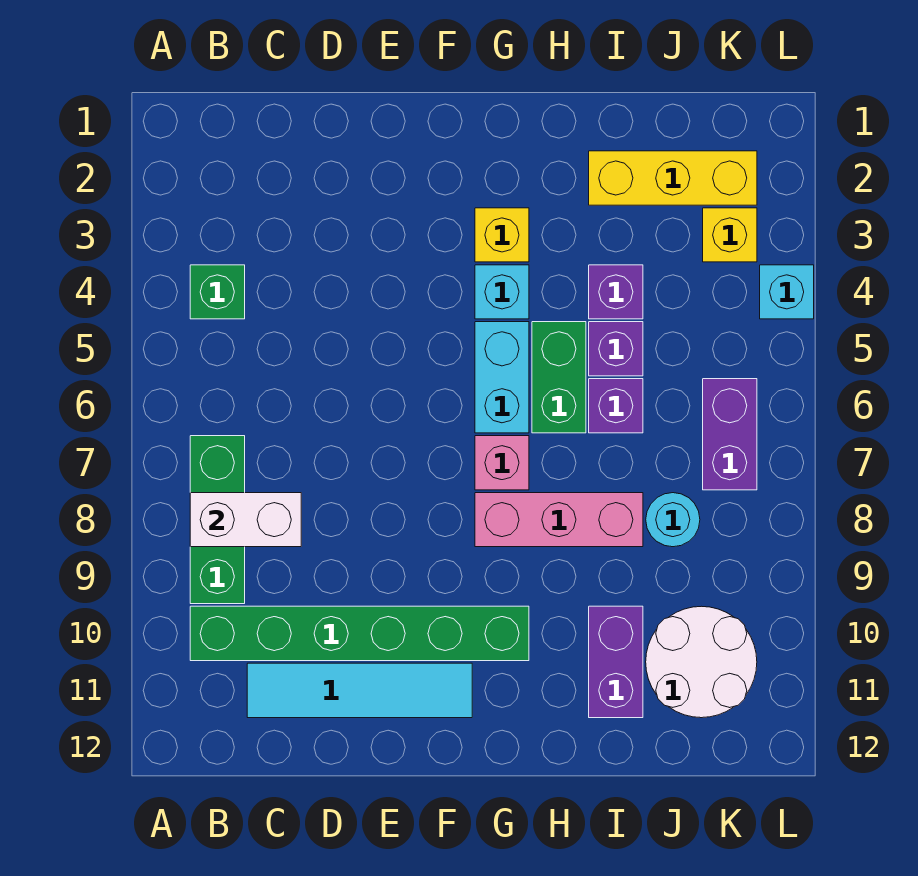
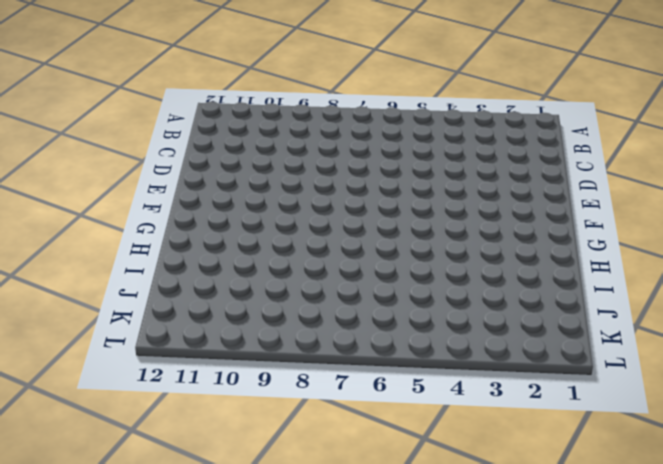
none -> green brick B4 level 1
none -> green brick B7:B9 level 1
none -> green brick B10:G10 level 1

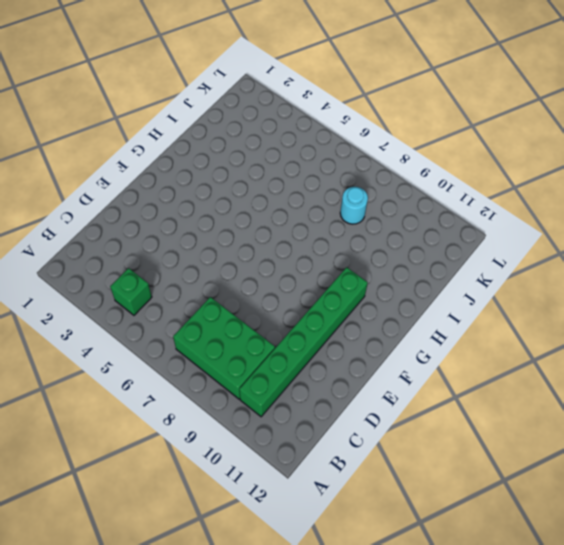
green brick B7:C9 level 1 -> green brick B7:B9 level 1
none -> cyan tile C11:F11 level 1
none -> yellow brick G3 level 1
none -> cyan brick G4 level 1

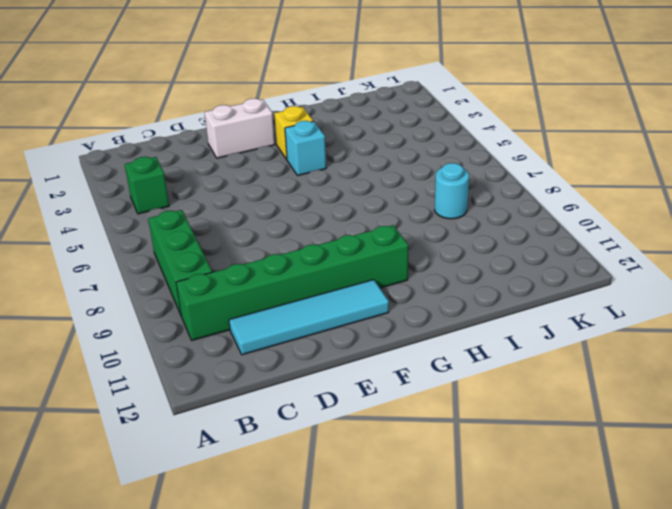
white brick E2:F2 level 1 -> white brick B8:C8 level 2
none -> cyan brick G5:G6 level 1
none -> pink brick G7 level 1
none -> pink brick G8:I8 level 1

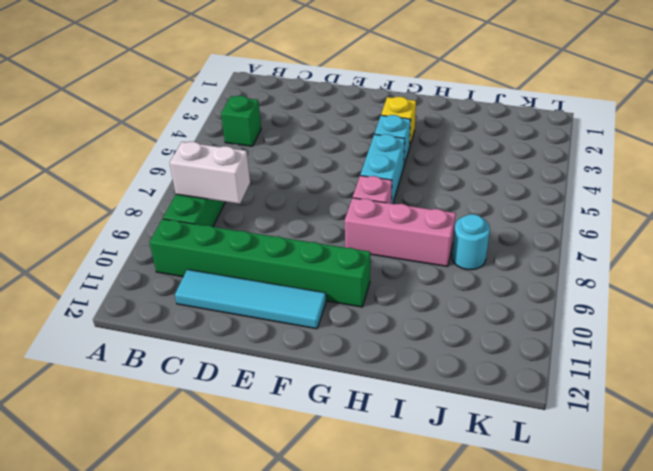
none -> green brick H5:H6 level 1
none -> yellow brick I2:K2 level 1
none -> purple brick I4 level 1

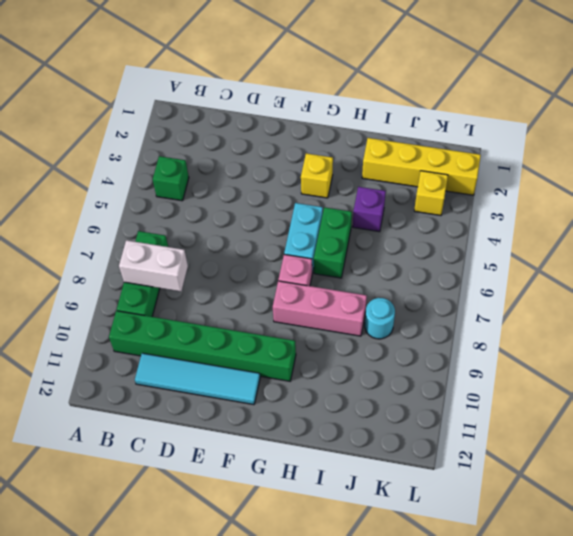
yellow brick I2:L2 level 1 -> yellow brick I2:K2 level 1
none -> cyan brick G4 level 1
none -> purple brick I5 level 1
none -> purple brick I6 level 1

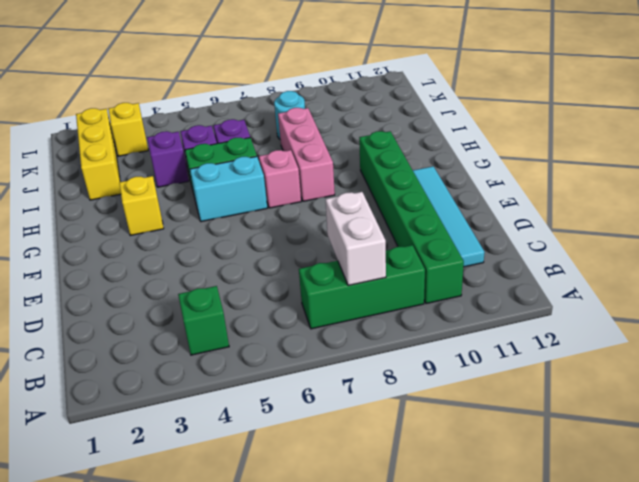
none -> cyan brick G4 level 1
none -> purple brick I10:I11 level 1
none -> white round brick J10:K11 level 1

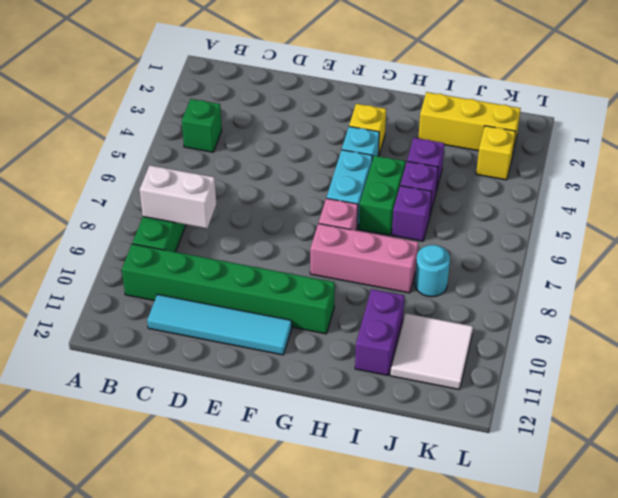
white tile J10:K11 level 1 -> white round brick J10:K11 level 1
none -> purple brick K6:K7 level 1
none -> cyan brick L4 level 1

